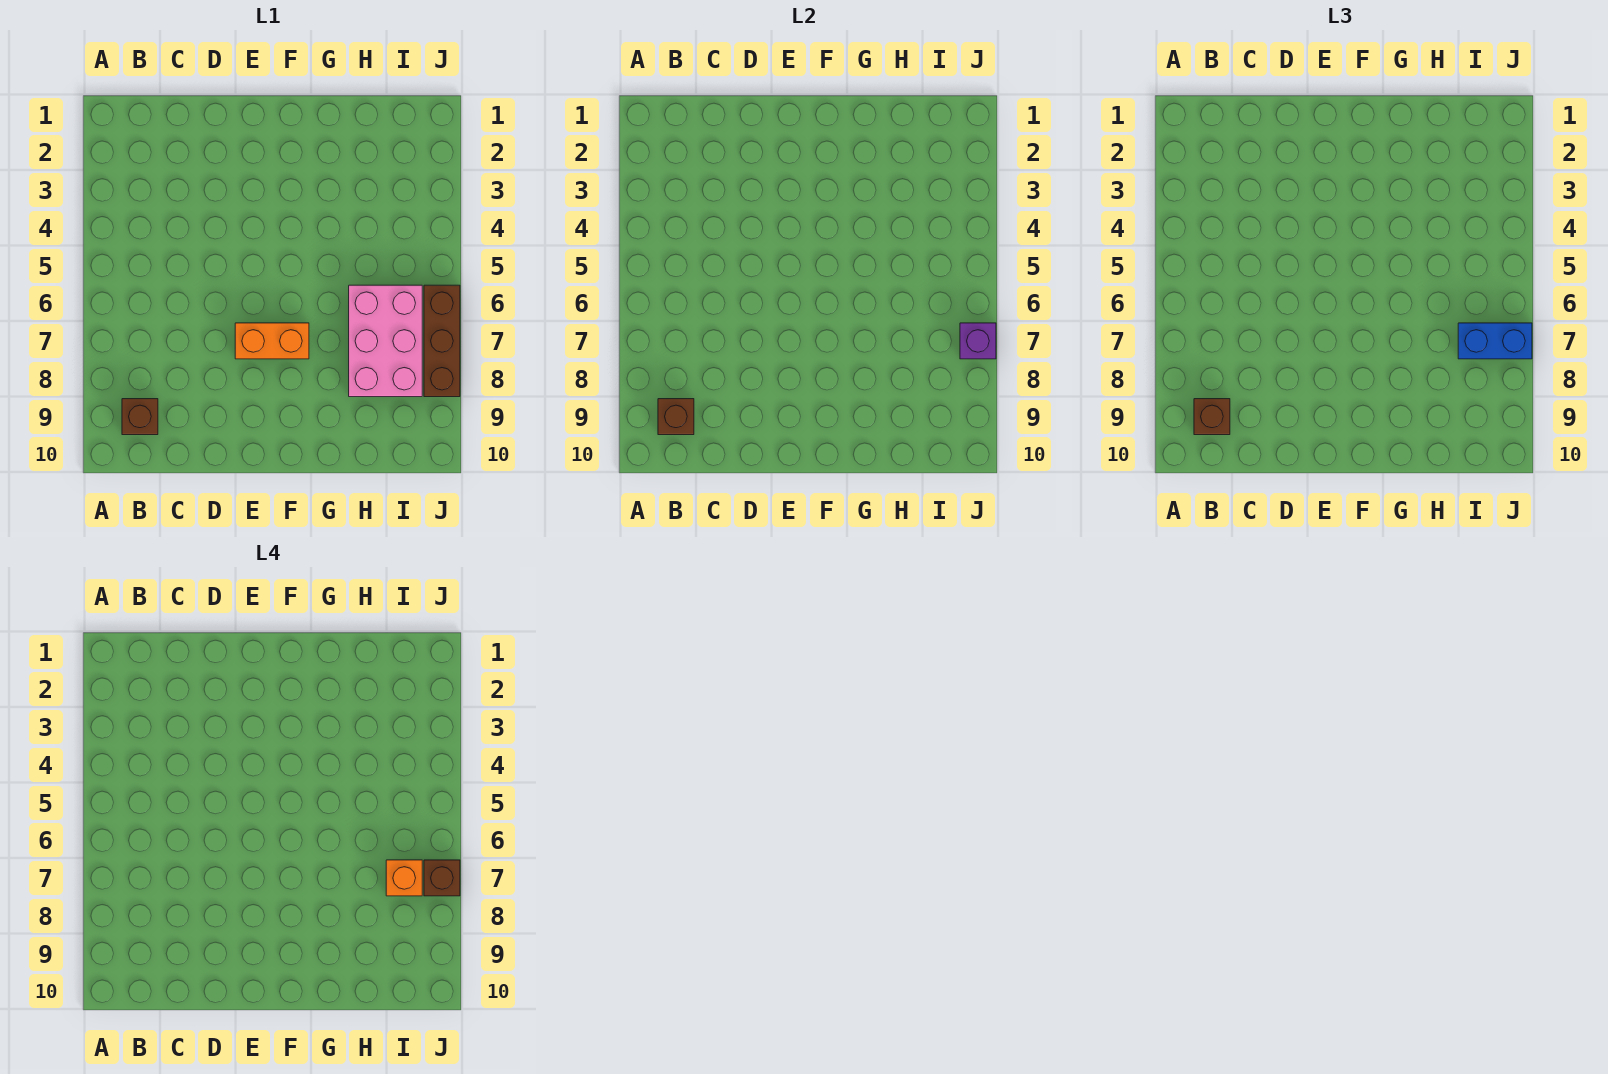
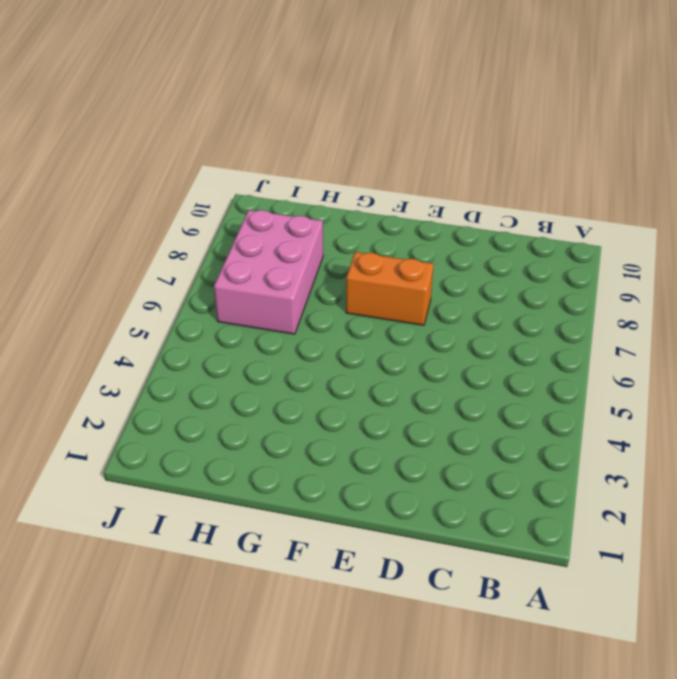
none -> brown brick B9 level 1
none -> brown brick J6:J8 level 1

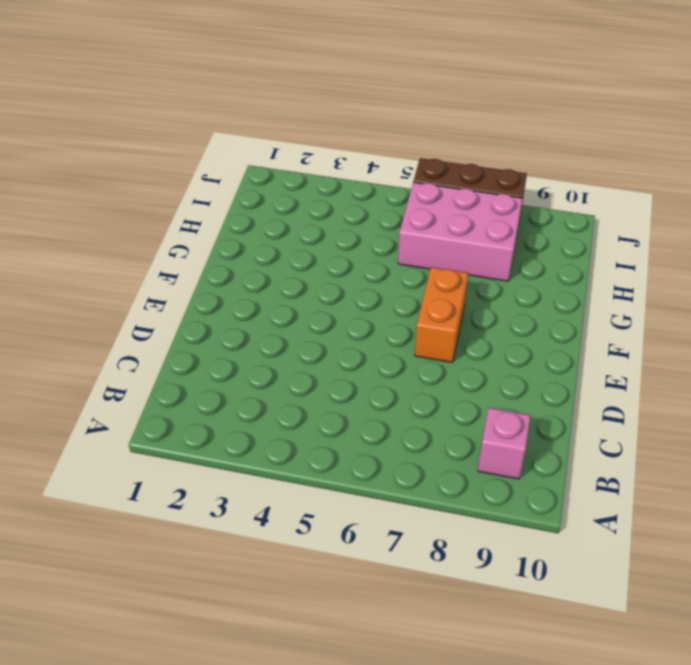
pink brick B9 level 1 -> brown brick B9 level 1
none -> brown brick B9 level 2
none -> purple brick J7 level 2

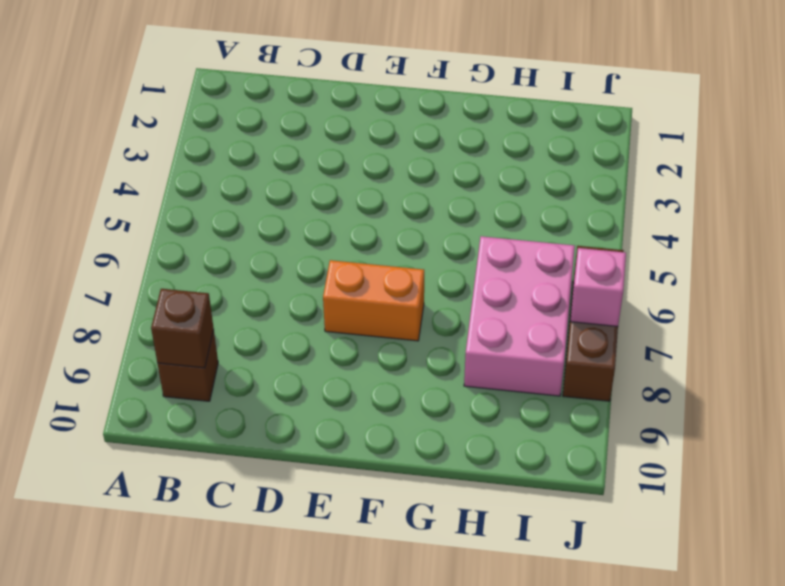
pink brick J7 level 2 -> purple brick J7 level 2
none -> brown brick B9 level 3
none -> blue brick I7:J7 level 3

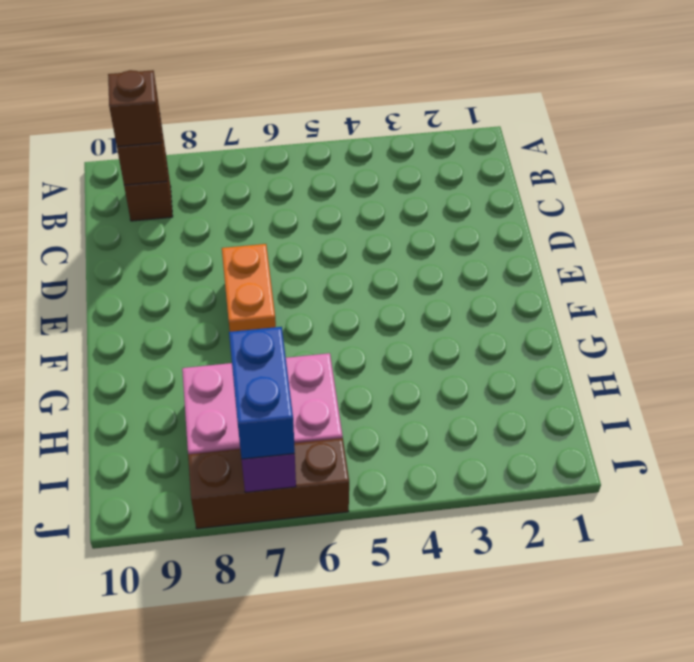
none -> orange brick I7 level 4
none -> brown brick J7 level 4

